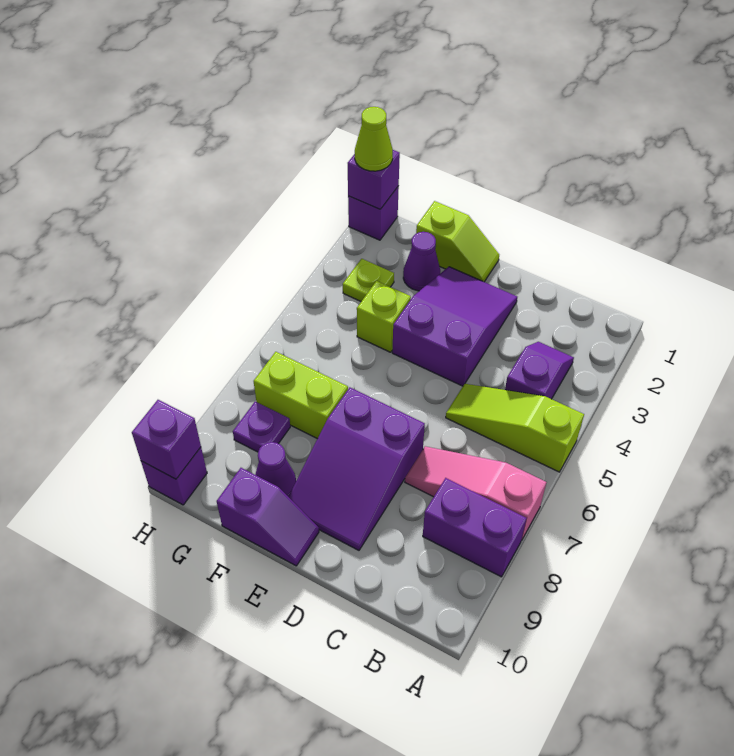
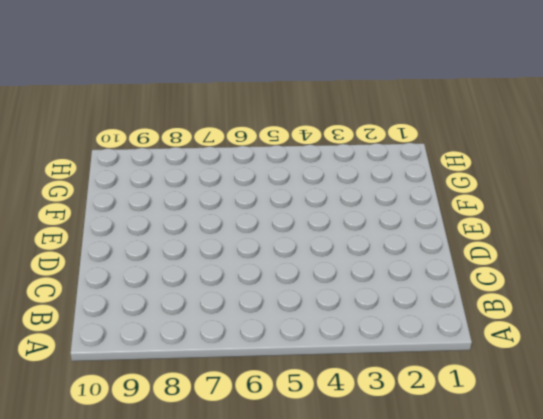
none -> lime slope A5:C5 level 1 top A
none -> pink slope A7:C7 level 1 top A
none -> purple brick A8:B8 level 1

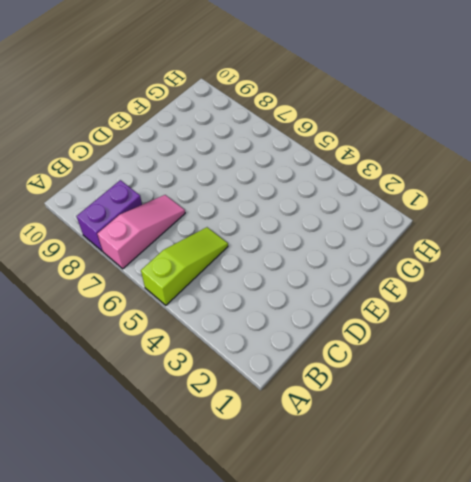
none -> purple slope B3:B4 level 1 top 4
none -> purple slope D2:E4 level 1 top 4
none -> purple slope D7:E9 level 1 top 7

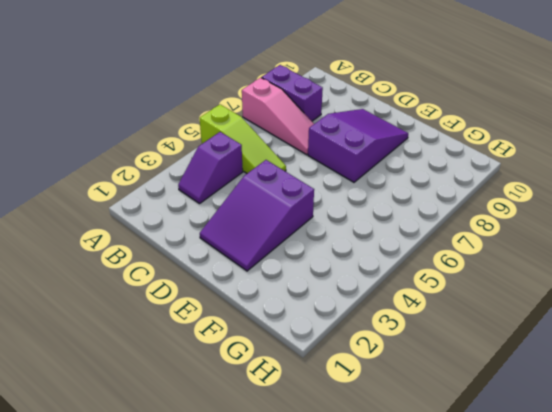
none -> lime slope E1:F1 level 1 top F
none -> purple slope E10:F10 level 1 top F
none -> purple cone F2 level 1

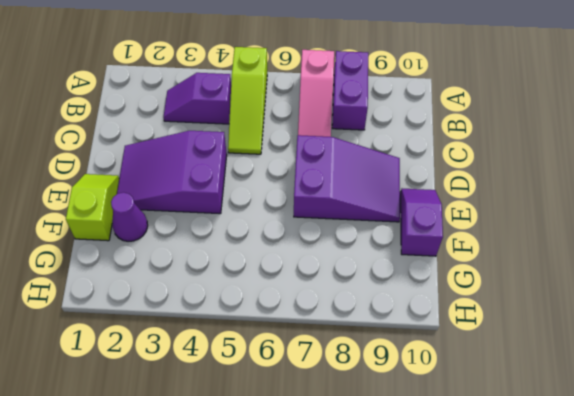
none -> lime brick F4 level 1
none -> lime brick F7:G7 level 1
none -> purple cone F9 level 1

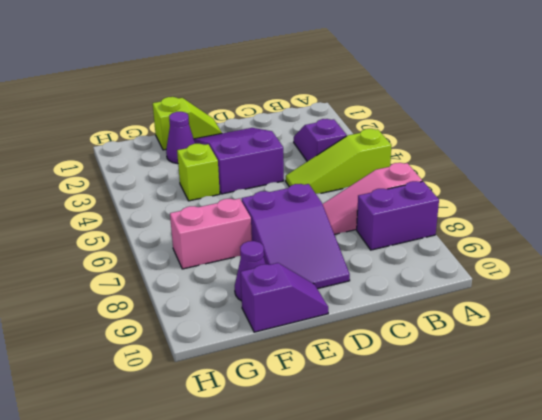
pink brick F7:G7 level 1 -> lime brick F7:G7 level 1
none -> lime plate G3 level 1
none -> purple plate G8 level 1
none -> purple brick H1 level 1

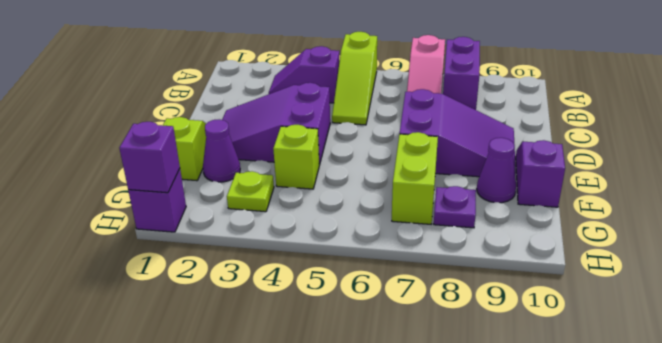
none -> purple brick H10 level 1
none -> purple brick H10 level 2
none -> lime cone H1 level 3

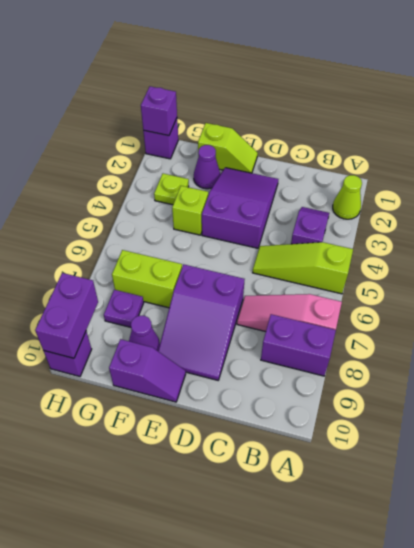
lime cone A2 level 1 -> lime cone H1 level 3
purple brick H9:H10 level 2 -> purple brick H10 level 2

